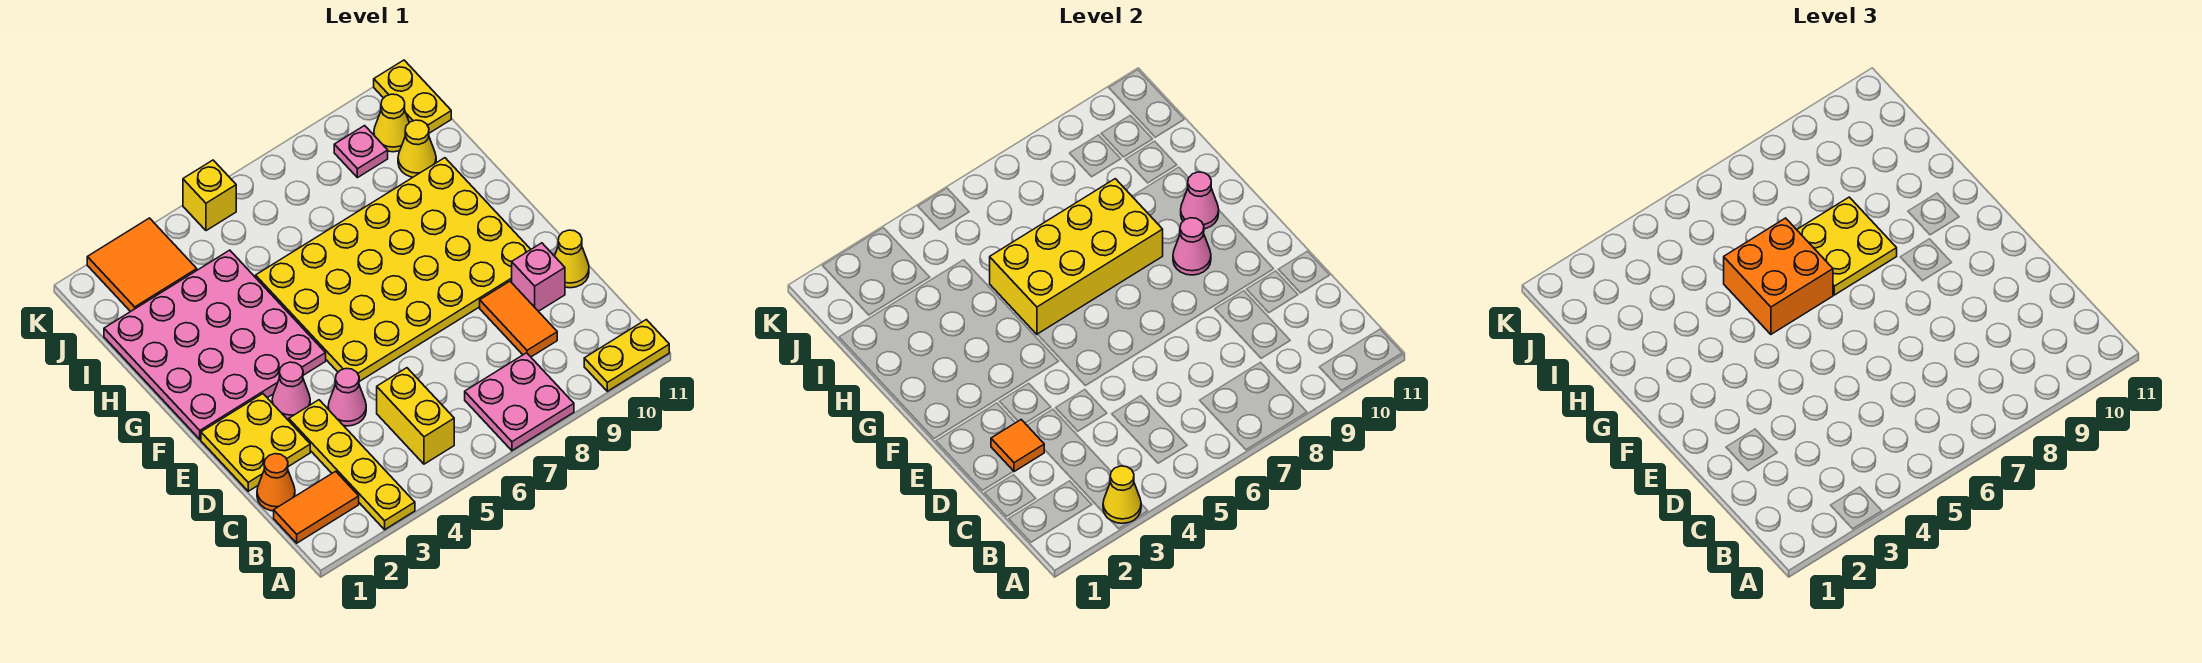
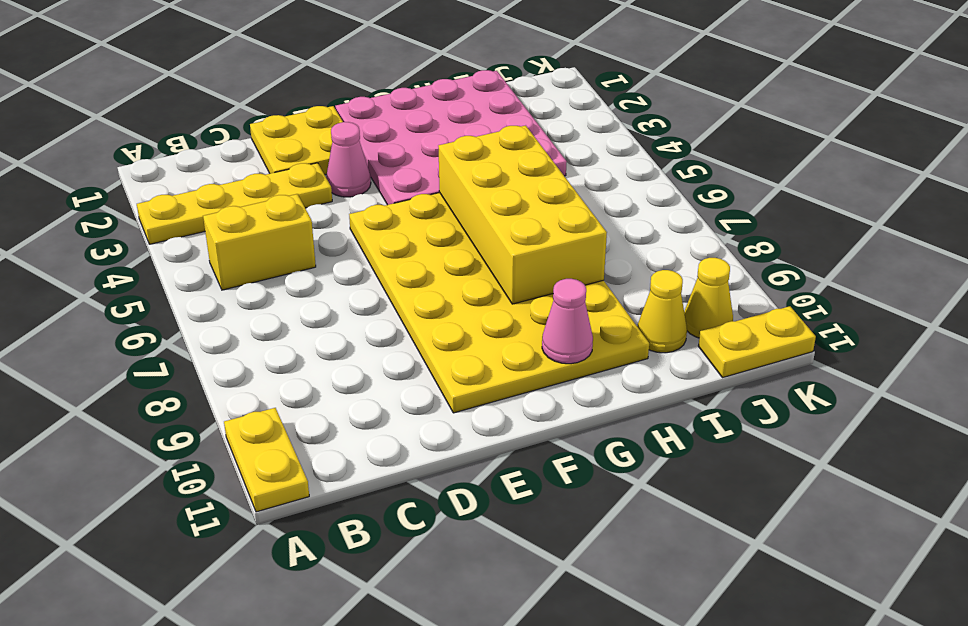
none -> pink plate A7:B8 level 1
none -> orange tile B1:B2 level 1
none -> orange cone C1 level 1

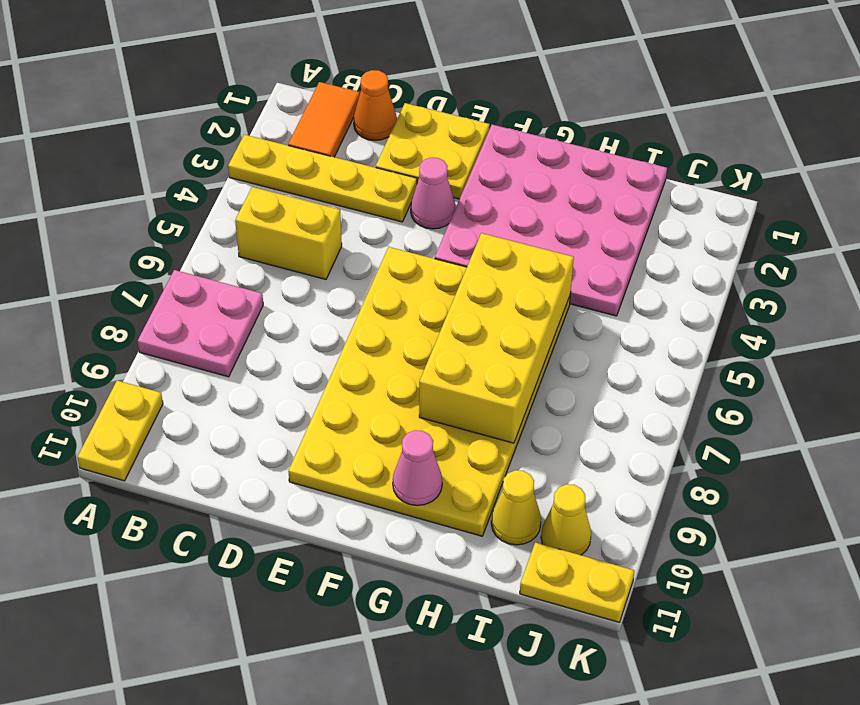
none -> orange tile C9:D9 level 1
none -> pink cone D4 level 1
none -> pink brick D10 level 1

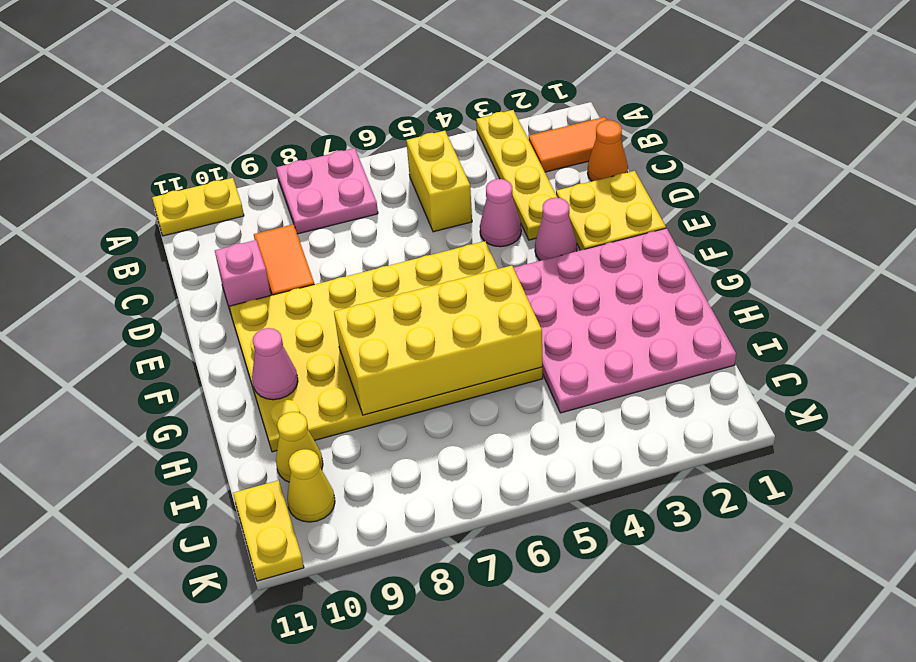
none -> yellow cone D11 level 1
none -> orange tile J2:K3 level 1
none -> pink plate J9 level 1

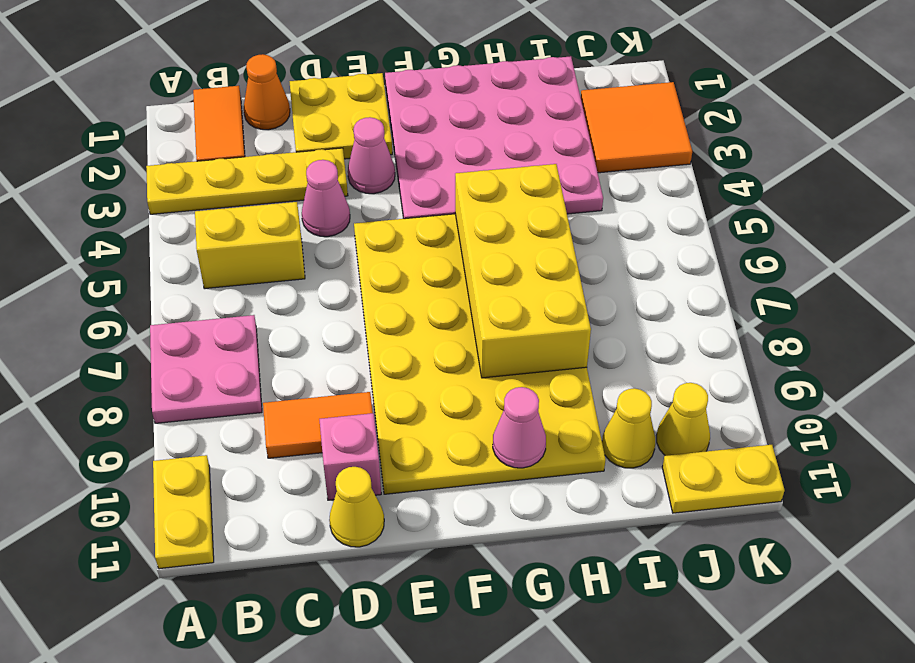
none -> pink plate J9 level 1
none -> yellow brick K5 level 1
none -> yellow cone A3 level 2

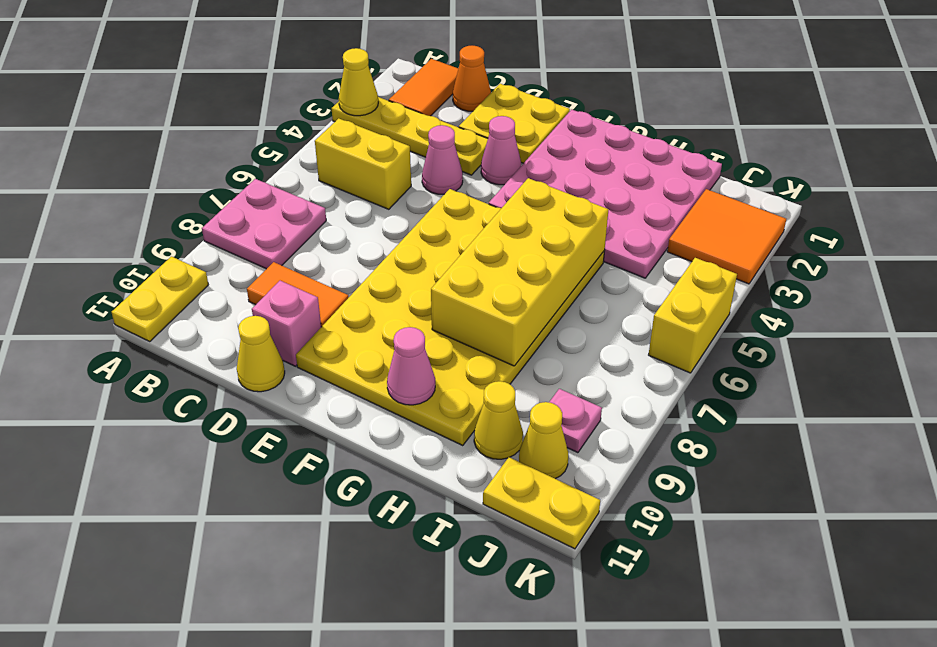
yellow brick K5:K6 level 1 -> yellow brick K5 level 1
none -> orange tile D2 level 2
none -> pink cone F9 level 2
none -> orange brick G5:H6 level 3

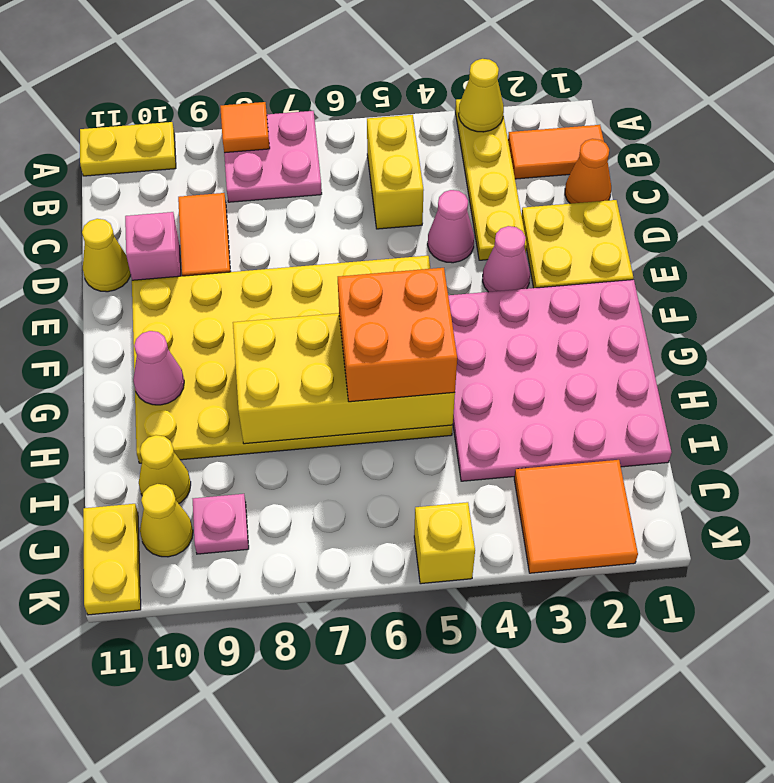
orange tile A8 level 2 -> orange tile D2 level 2
none -> pink cone F9 level 2
none -> yellow plate G7:H8 level 3

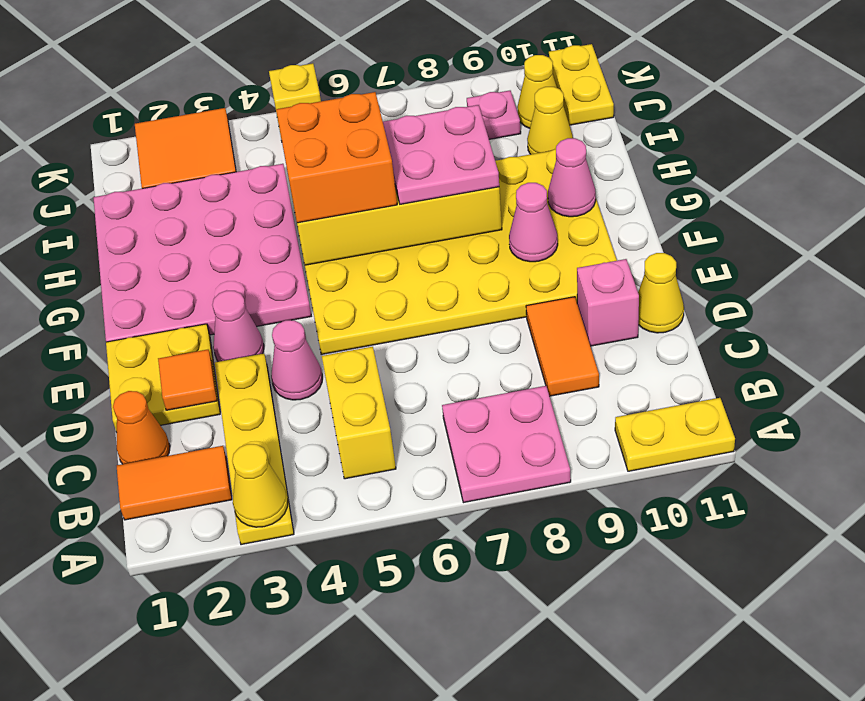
pink plate G7:H8 level 3 -> yellow plate G7:H8 level 3

